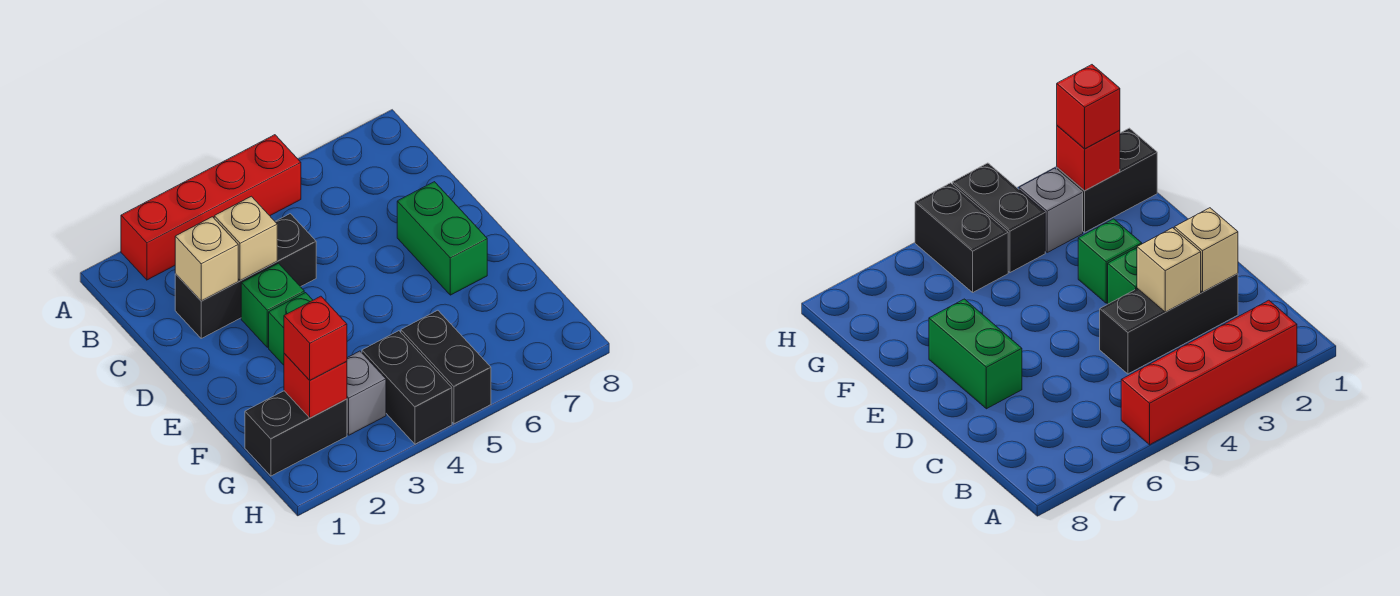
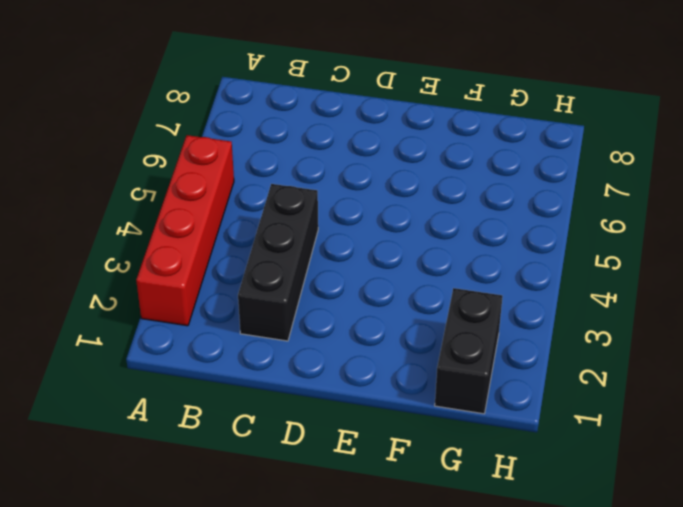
none -> green brick D3 level 1
none -> green brick D7:E7 level 1
none -> green brick E3 level 1

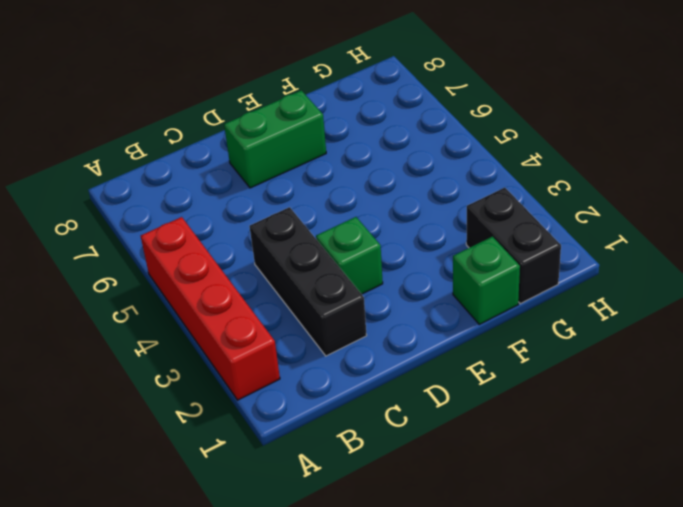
green brick F1 level 1 -> green brick E3 level 1
none -> grey brick G3 level 1
none -> black brick G4:H4 level 1
none -> black brick G5:H5 level 1

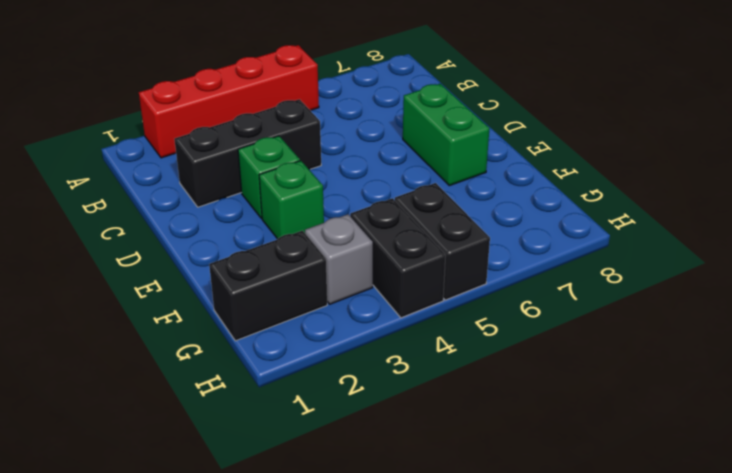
none -> tan brick C2 level 2
none -> tan brick C3 level 2
none -> red brick G2 level 2

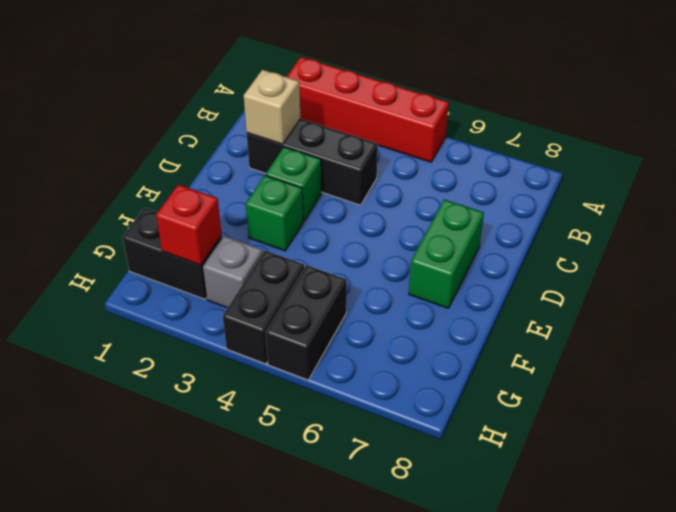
none -> tan brick C3 level 2
none -> red brick G2 level 3

